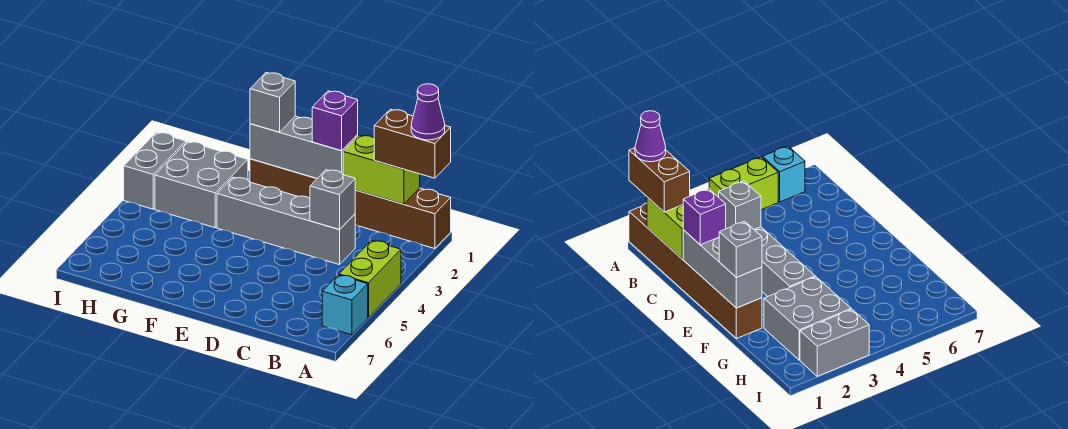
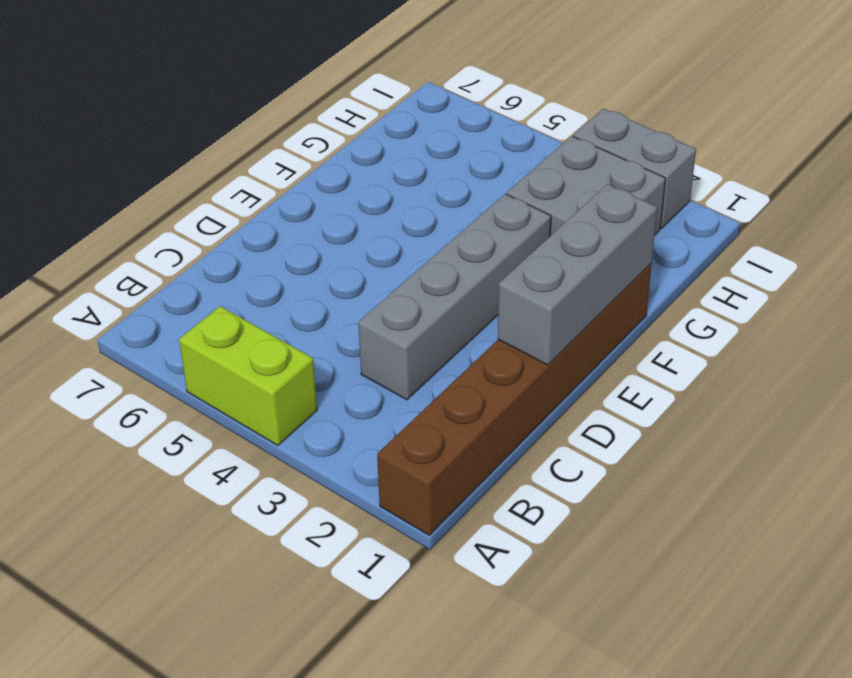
none -> cyan brick A6 level 1
none -> lime brick B1:C1 level 2
none -> grey brick C3 level 2

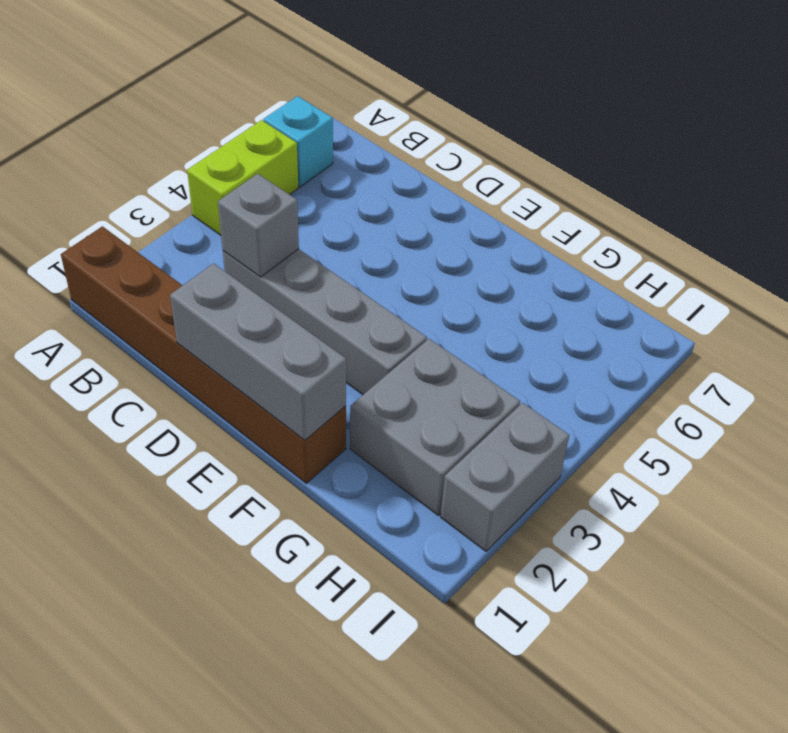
none -> lime brick B1:C1 level 2
none -> brown brick A1:B1 level 3
none -> purple brick D1 level 3

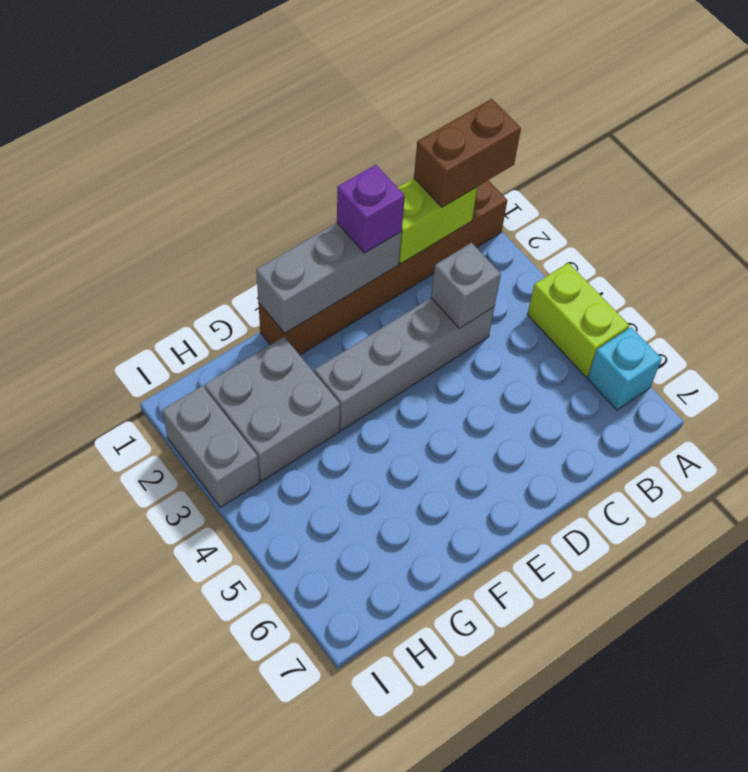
none -> grey brick F1 level 3
none -> purple cone A1 level 4

